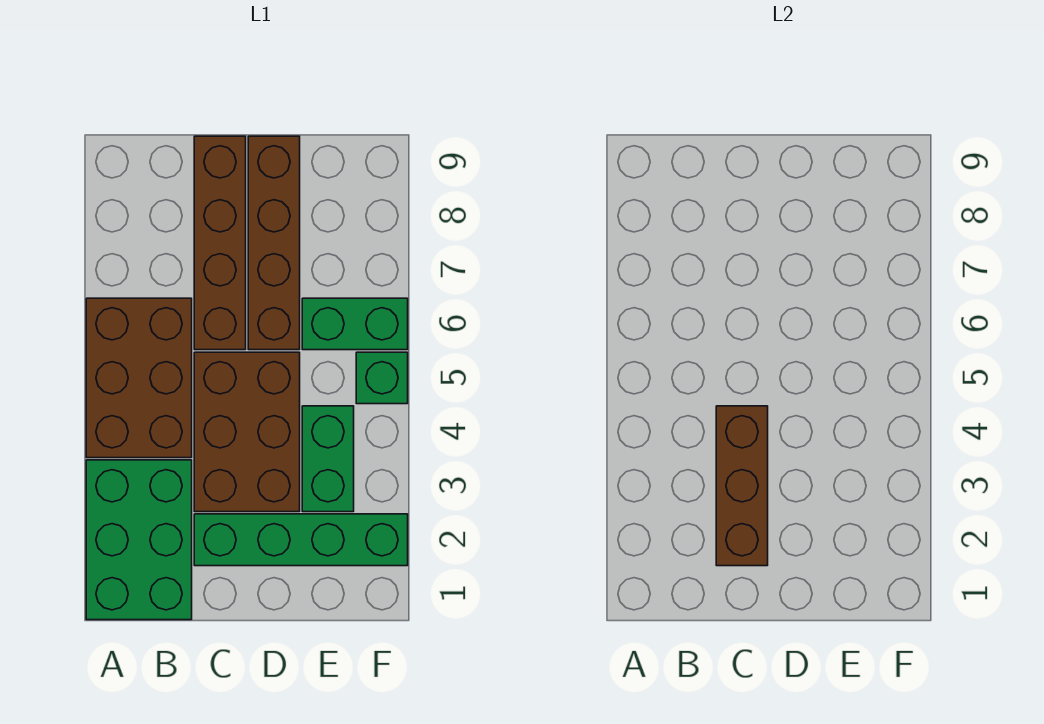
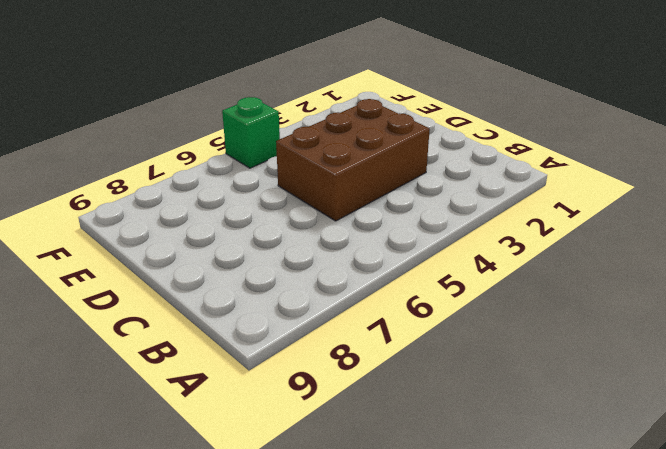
none -> green brick A1:B3 level 1
none -> brown brick A4:B6 level 1

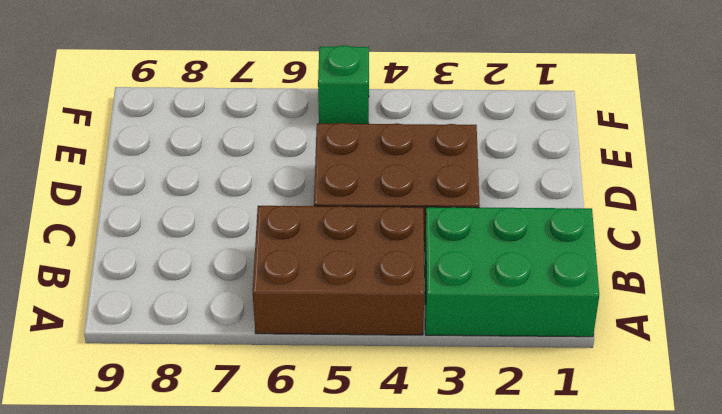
none -> green brick C2:F2 level 1
none -> brown brick C6:C9 level 1

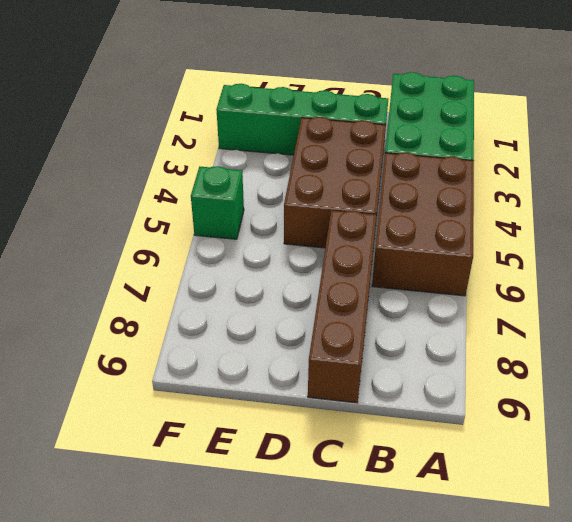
none -> brown brick D6:D9 level 1
none -> green brick E3:E4 level 1

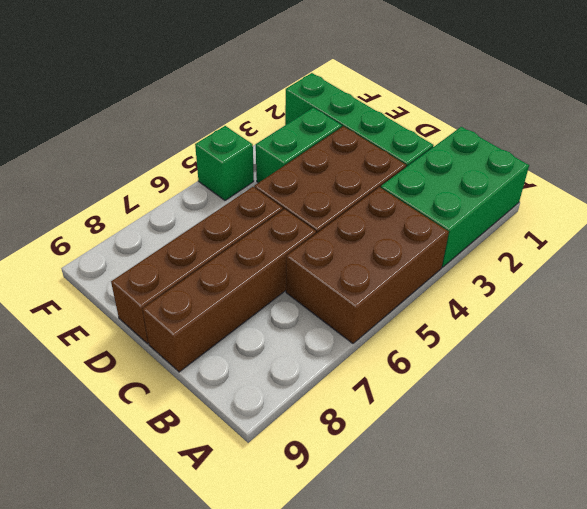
none -> green brick E6:F6 level 1
none -> brown brick C2:C4 level 2

